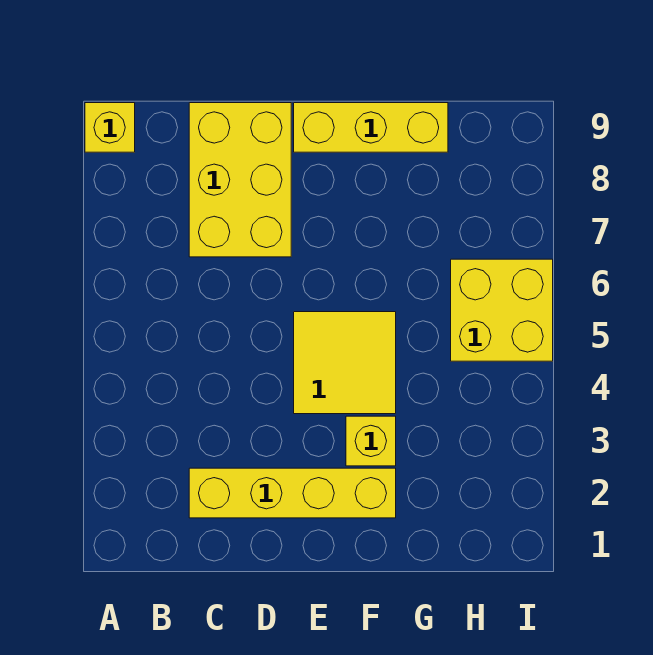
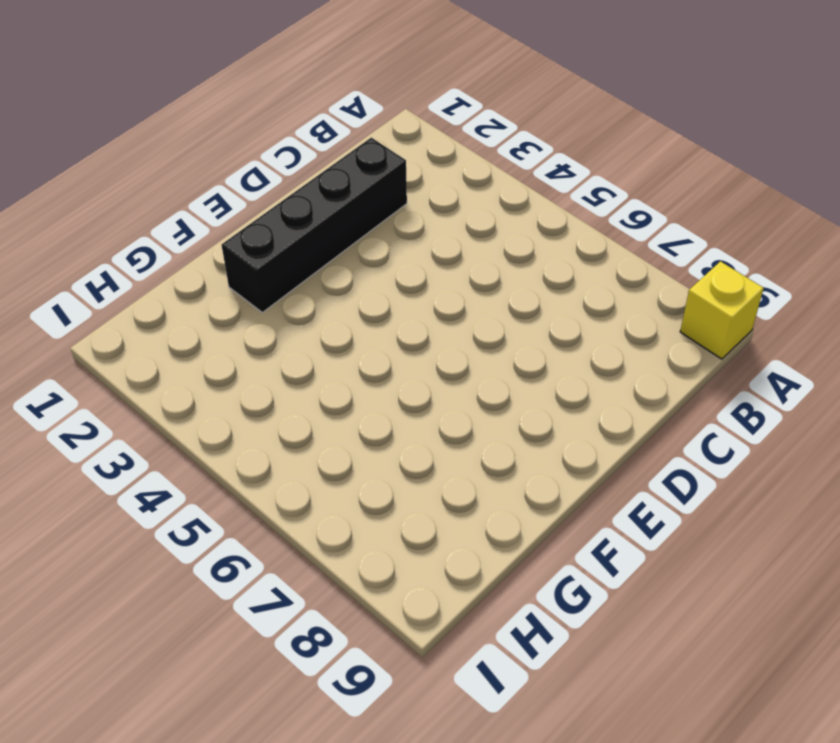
black brick C2:F2 level 1 -> yellow brick C2:F2 level 1
none -> yellow brick C7:D9 level 1
none -> yellow tile E4:F5 level 1

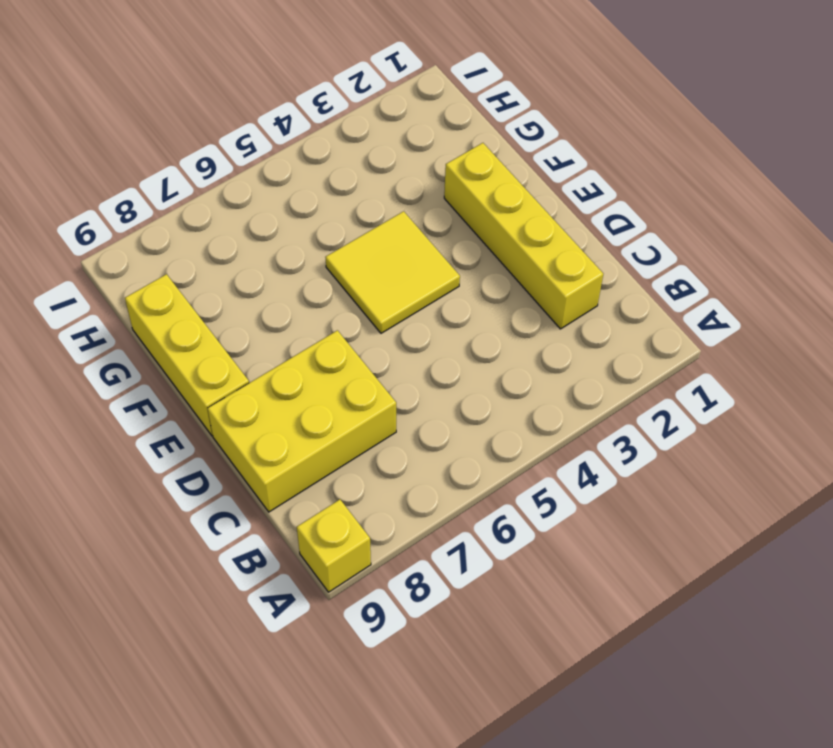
none -> yellow brick F3 level 1
none -> yellow brick H5:I6 level 1

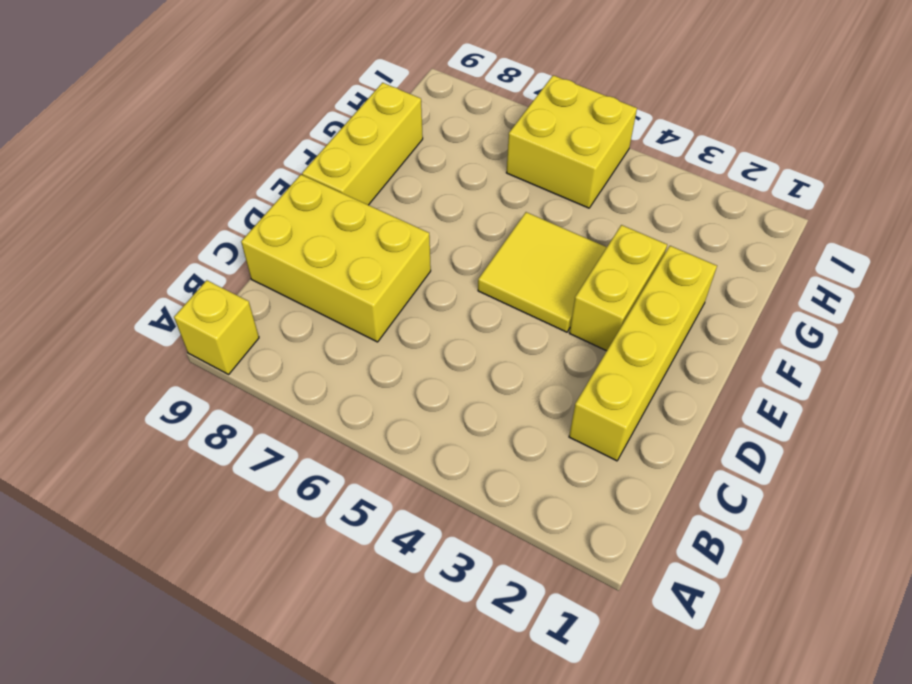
yellow brick E3:F3 level 1 -> yellow brick F3 level 1

